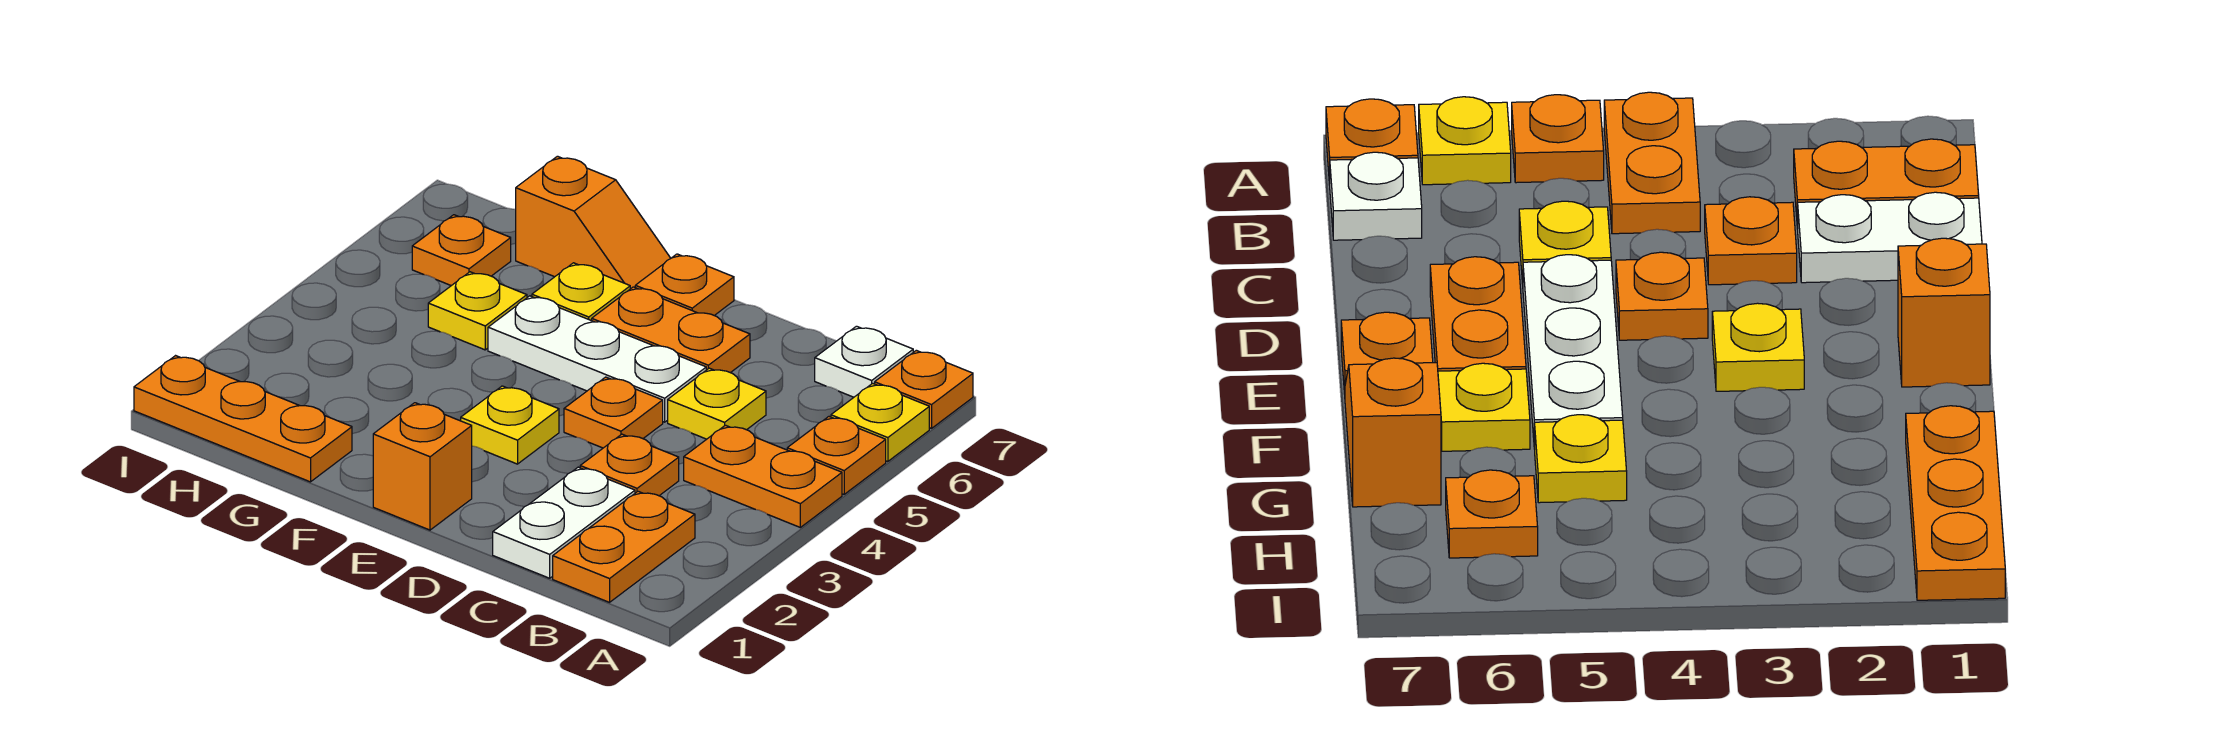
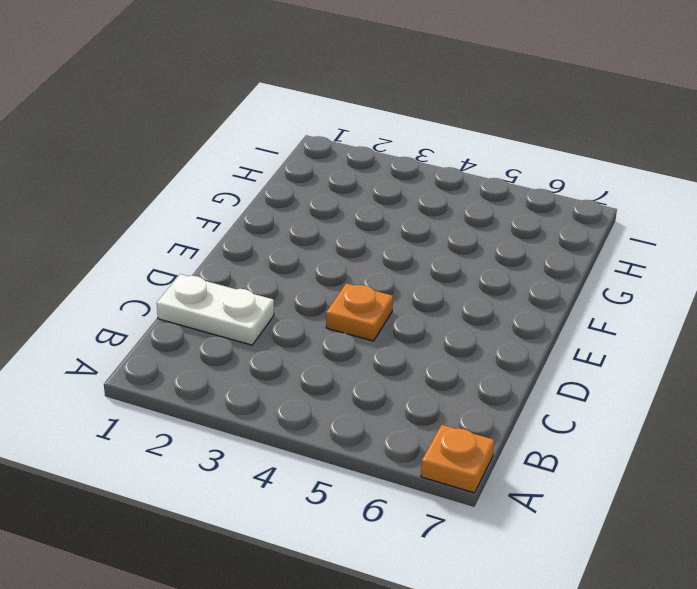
none -> orange plate A4:B4 level 1
none -> orange plate A5 level 1
none -> yellow plate A6 level 1

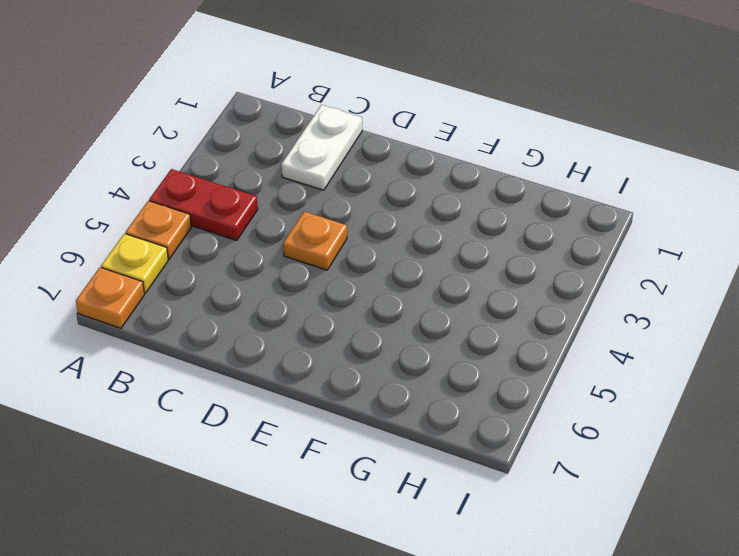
red plate A4:B4 level 1 -> orange plate A4:B4 level 1
none -> orange plate B1:B2 level 1
none -> white plate B7 level 1
none -> orange plate C3 level 1

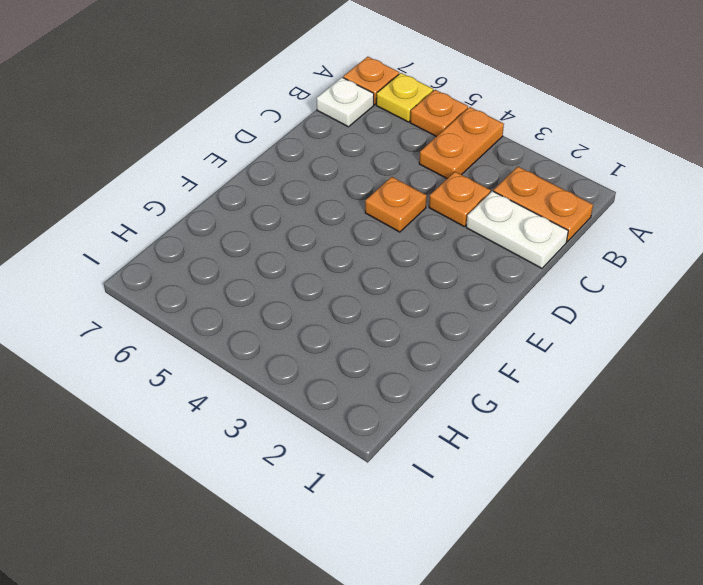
none -> yellow plate C5 level 1
none -> white plate D5:F5 level 1
none -> orange plate D6:E6 level 1

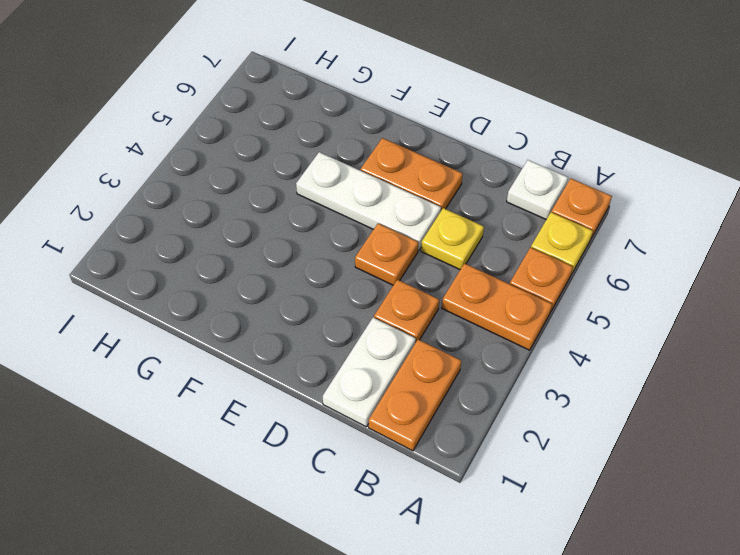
none -> orange brick E1 level 1
none -> yellow plate E3 level 1
none -> orange plate E7 level 1

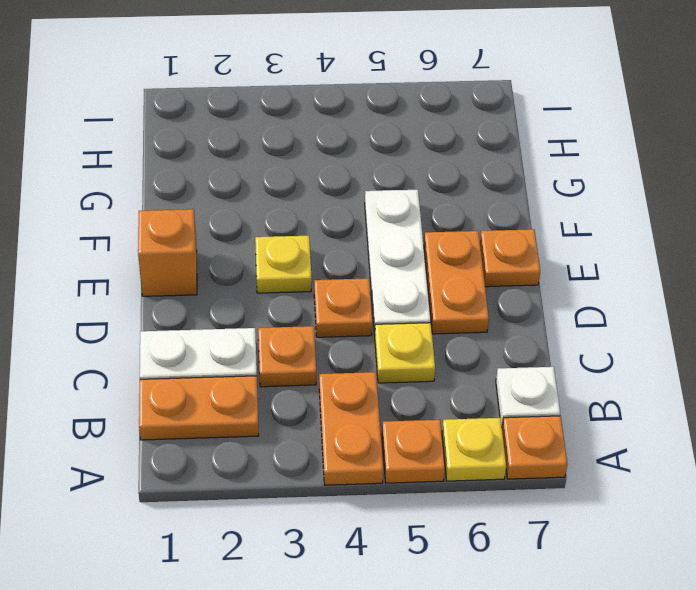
none -> yellow plate F6 level 1
none -> orange slope F7:G7 level 1 top G
none -> orange plate G1:I1 level 1

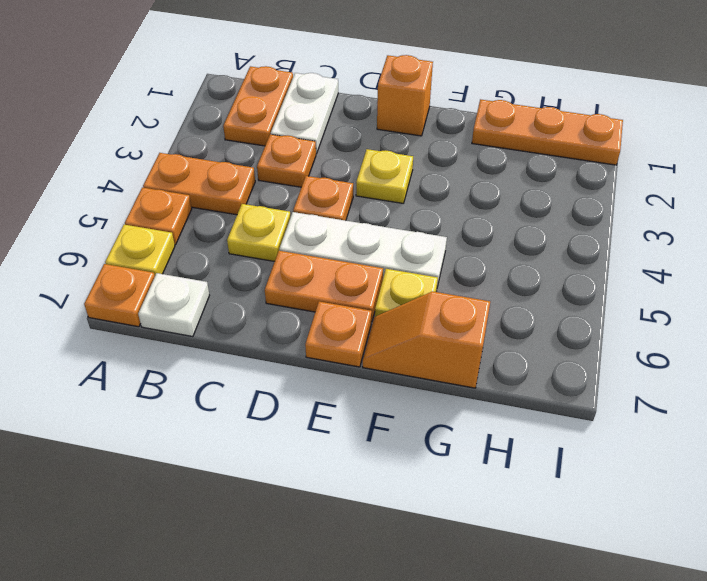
none -> yellow plate G5 level 1
none -> orange plate H6 level 1

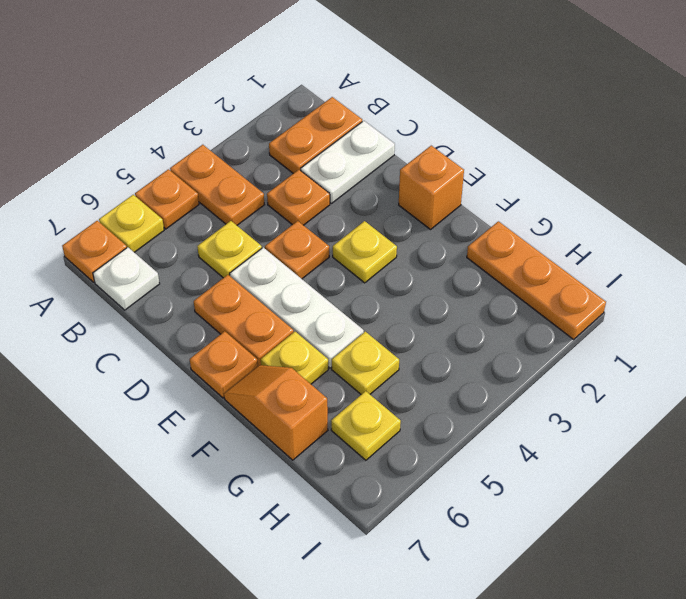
yellow plate H6 level 1 -> orange plate H6 level 1

